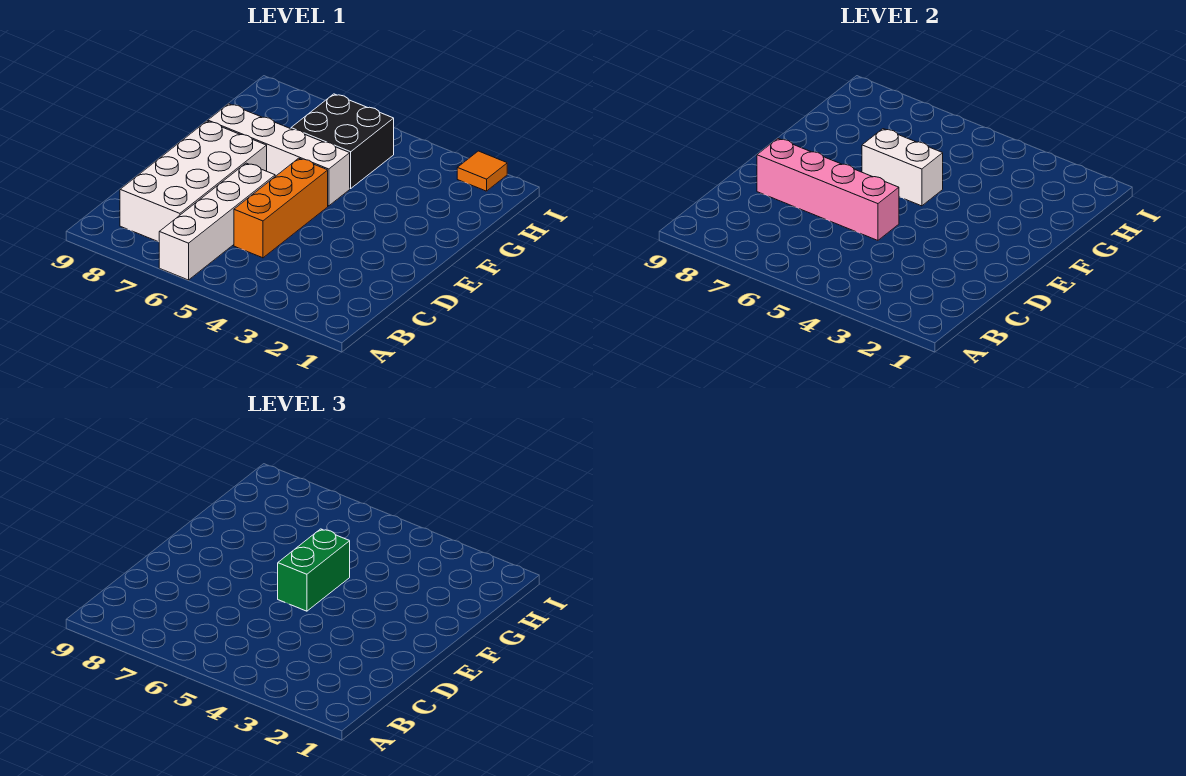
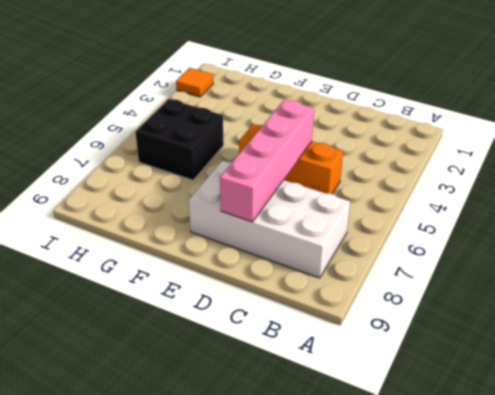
none -> white brick A6:D6 level 1
none -> white brick F5:F8 level 1

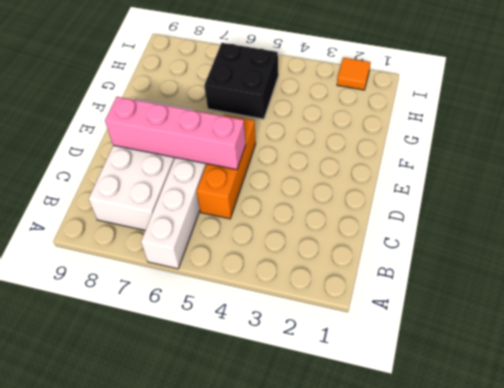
none -> white brick F5:F8 level 1
none -> white brick F5:F6 level 2

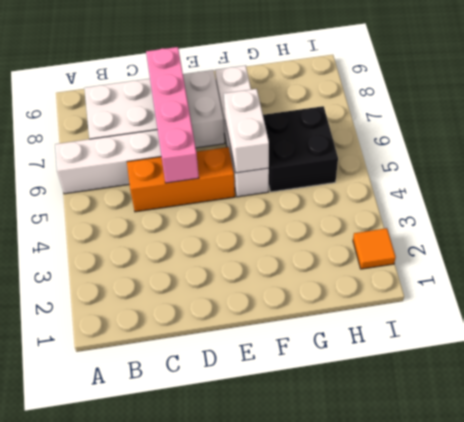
none -> green brick E5:F5 level 3

